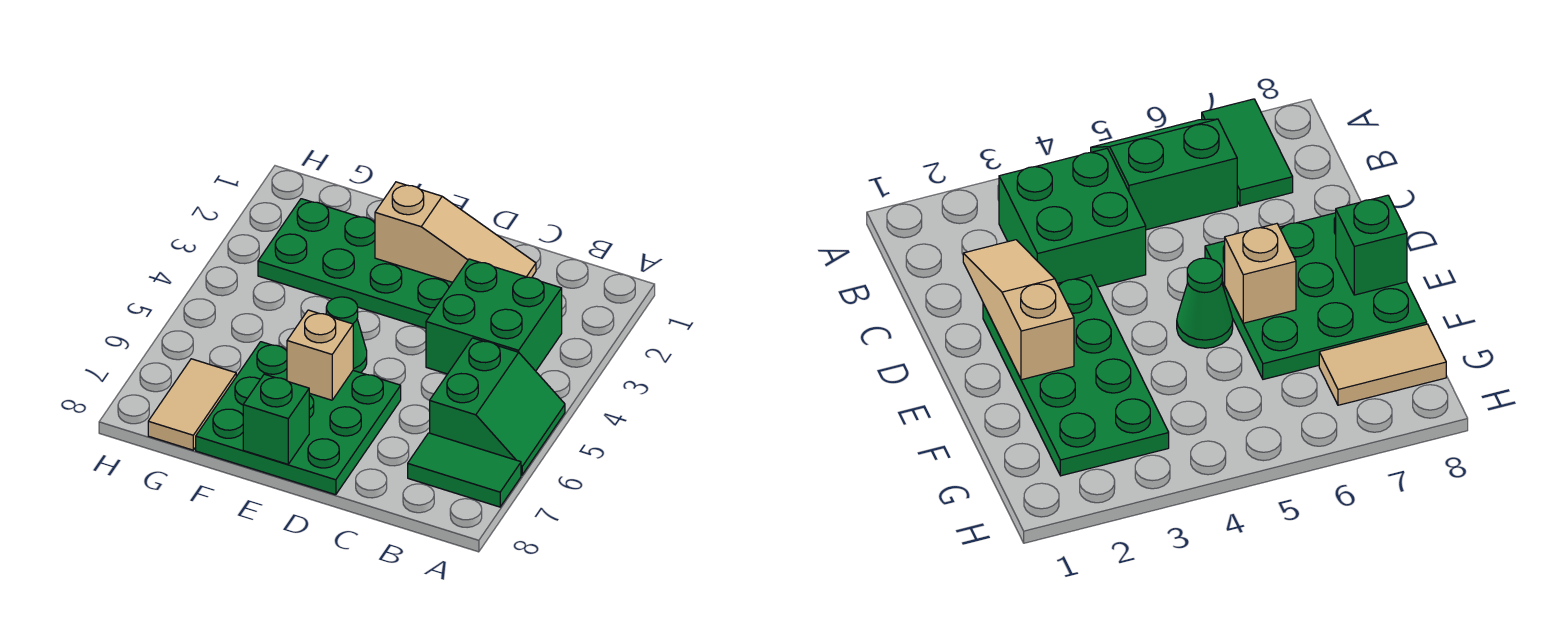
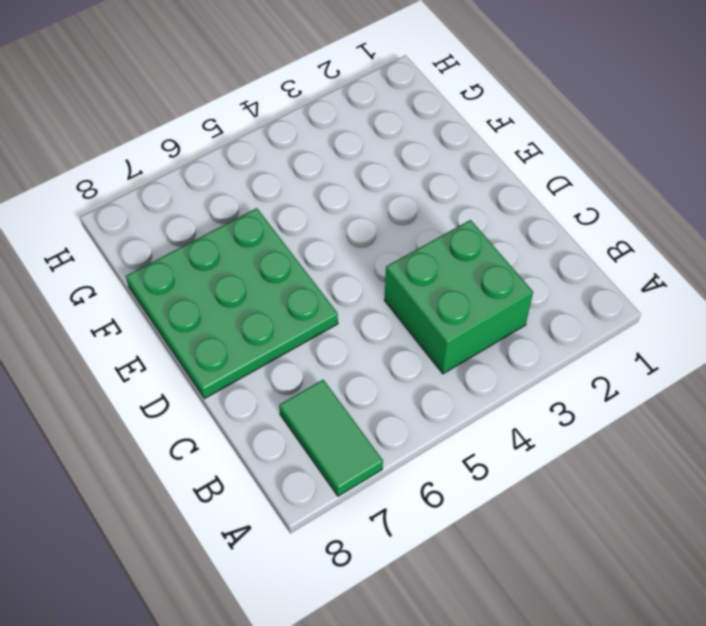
none -> green slope A5:B6 level 1 top B
none -> green plate D2:G3 level 1

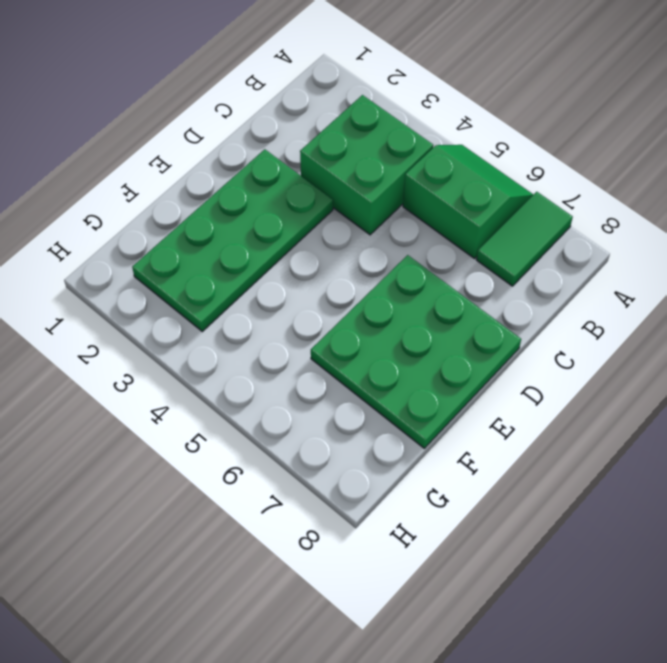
none -> green cone E5 level 1
none -> tan tile G7:G8 level 1

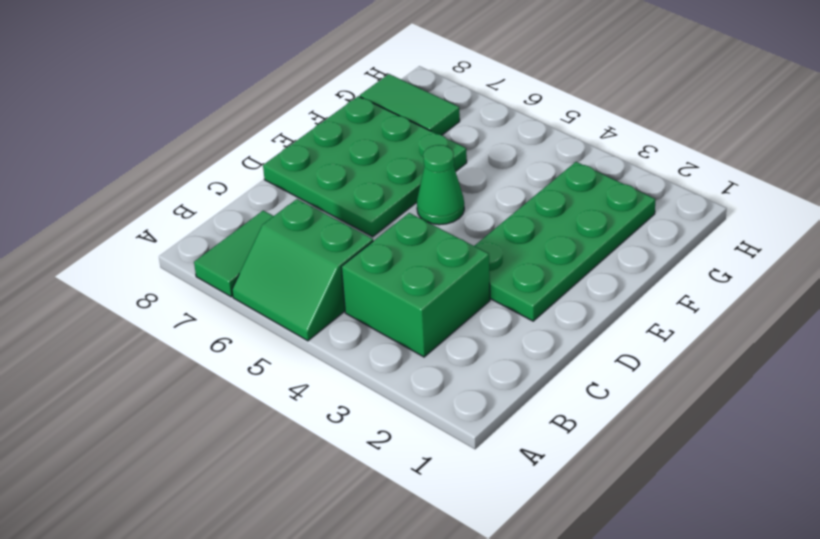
green tile G7:G8 level 1 -> tan tile G7:G8 level 1
none -> tan slope C2:E2 level 2 top E
none -> tan brick E6 level 2

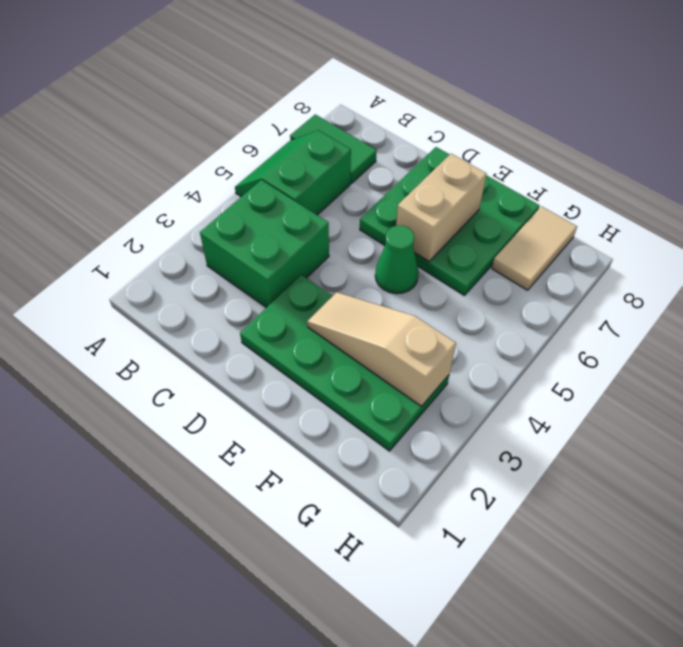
tan slope E3:G3 level 2 top G -> tan slope C2:E2 level 2 top E
tan brick E6:E7 level 2 -> tan brick E6 level 2
none -> green brick E8 level 2

